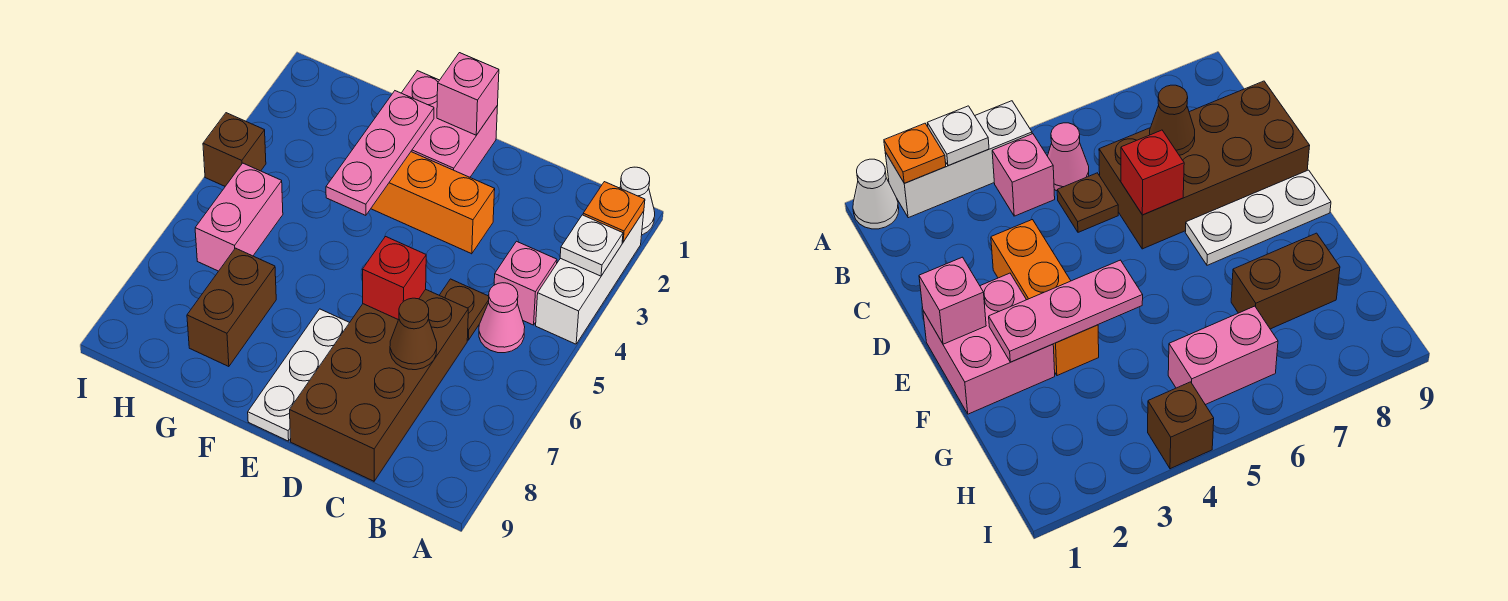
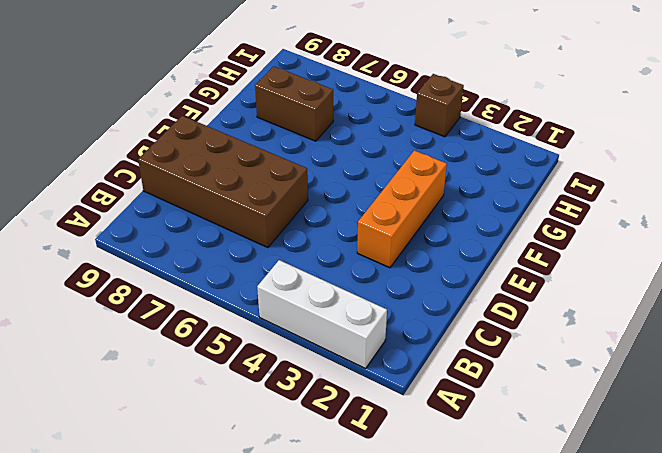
none -> white cone A1 level 1
none -> pink brick B4 level 1
none -> pink cone B5 level 1

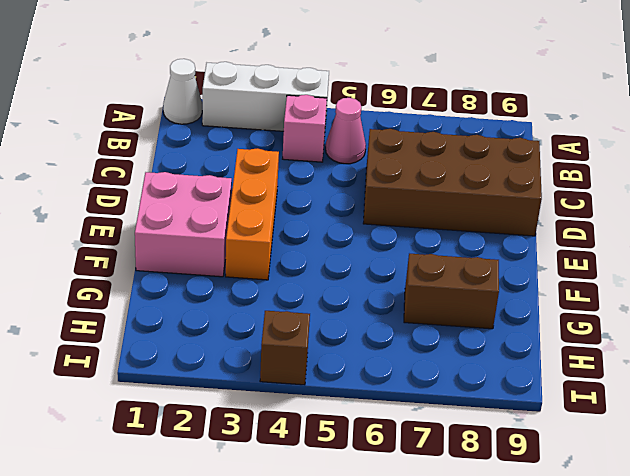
none -> brown plate C5 level 1
none -> white plate E7:E9 level 1
none -> pink brick H5:H6 level 1

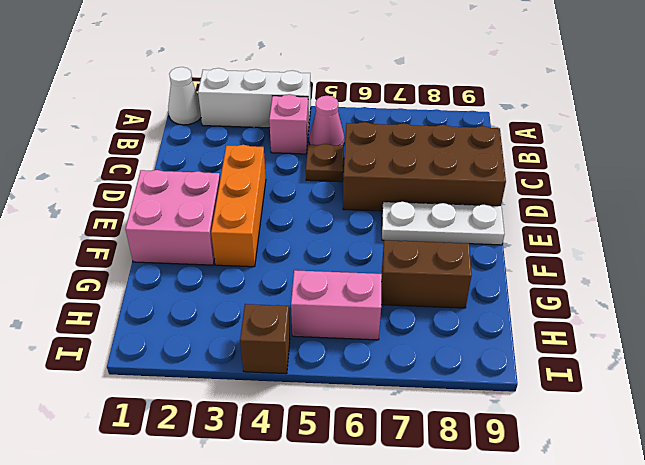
none -> orange plate A2 level 2
none -> white plate A3 level 2
none -> brown cone C7 level 2

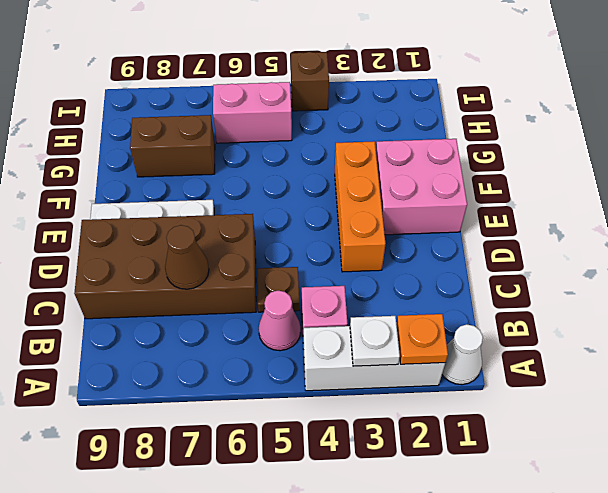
none -> red brick D6 level 2
none -> pink brick E1 level 2
none -> pink plate F2:F4 level 2

